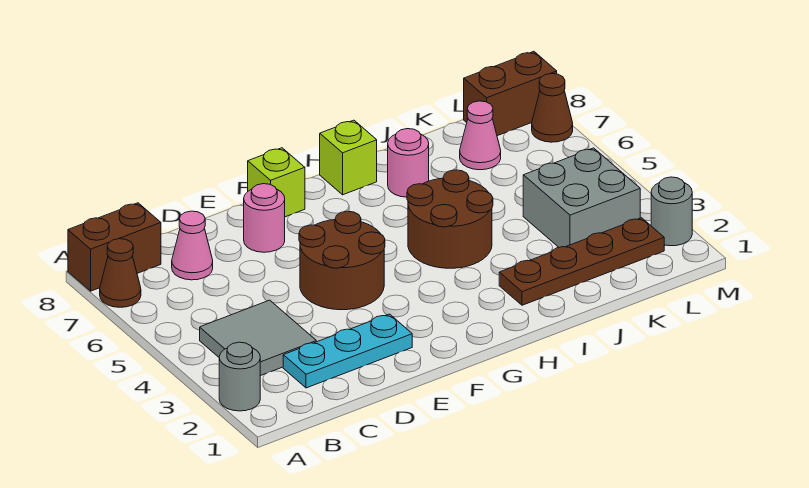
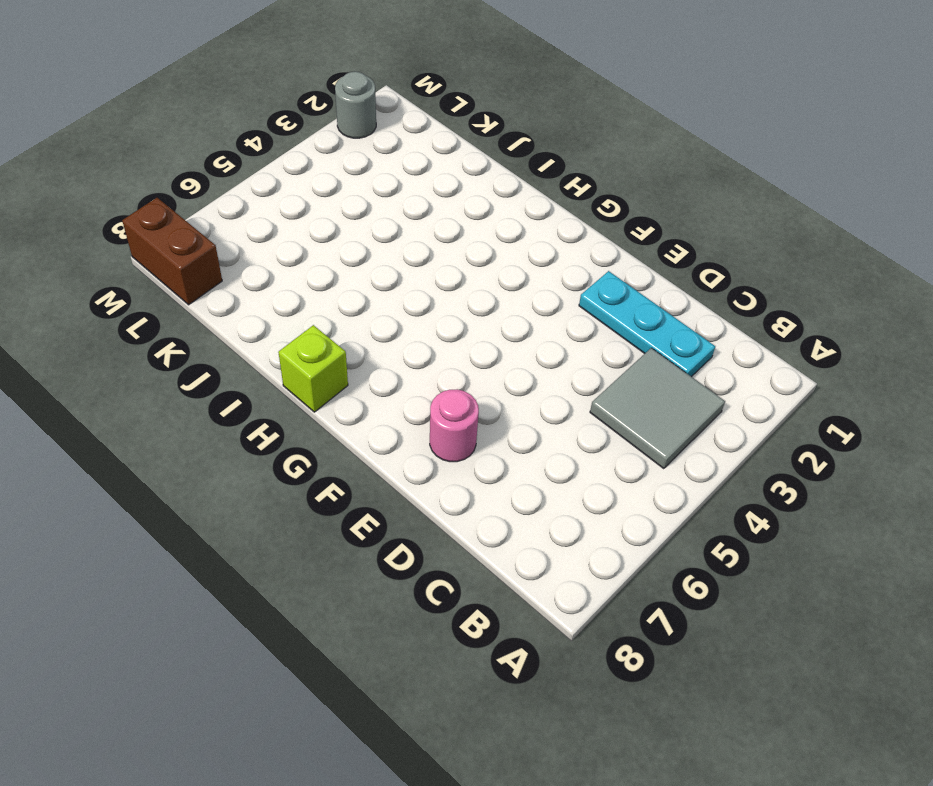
none -> grey round brick A2 level 1
none -> brown cone A7 level 1
none -> brown brick A8:B8 level 1

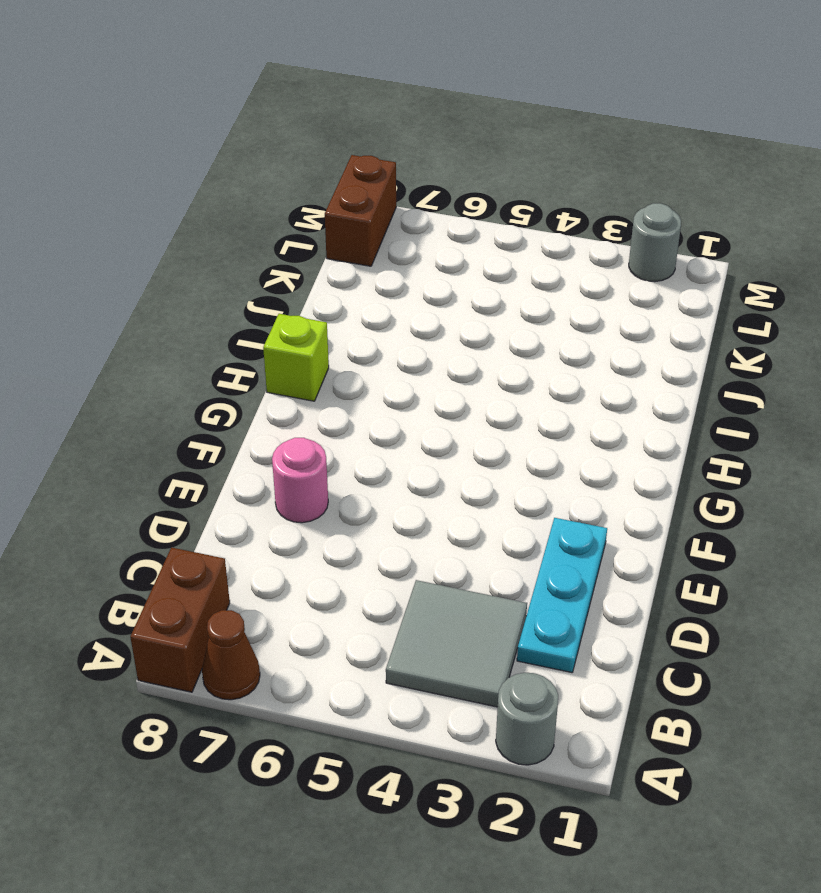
none -> pink cone C7 level 1
none -> brown round brick E4:F5 level 1
none -> lime brick F8 level 1

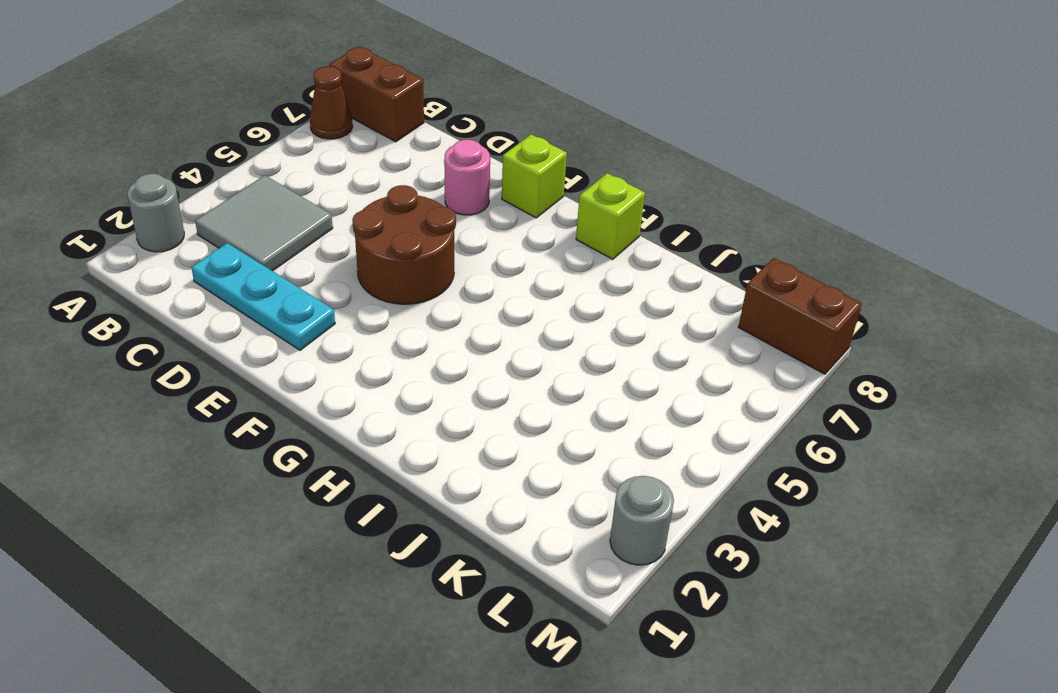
none -> pink cone C7 level 1
none -> brown round brick H4:I5 level 1
none -> brown plate I2:L2 level 1

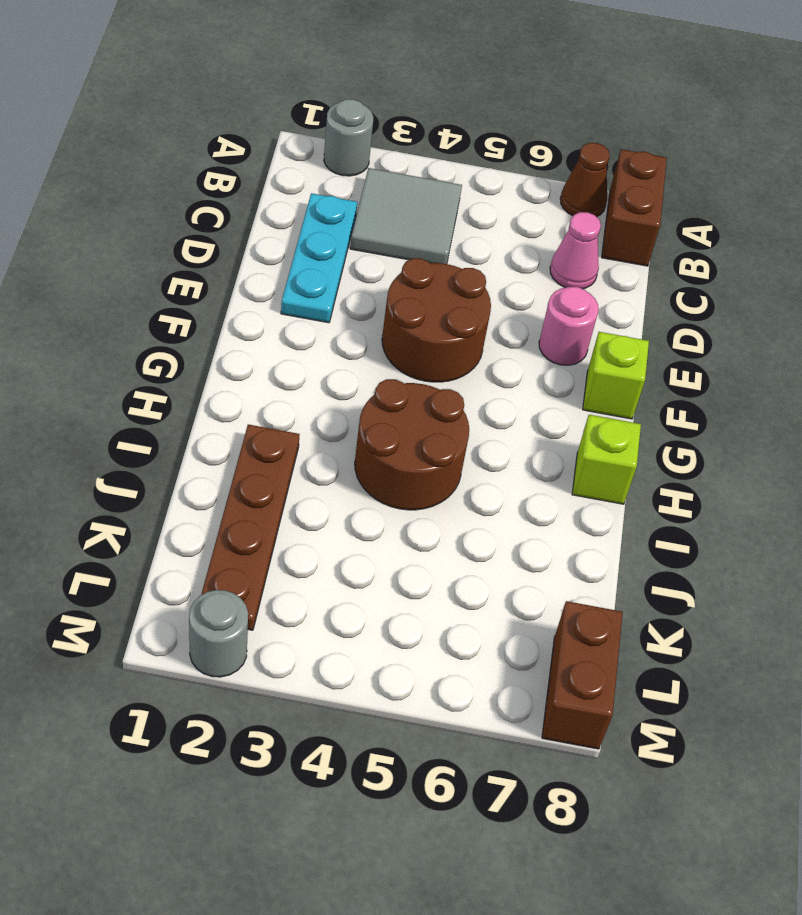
none -> pink round brick I7 level 1
none -> grey brick K3:L4 level 1
none -> pink cone K7 level 1

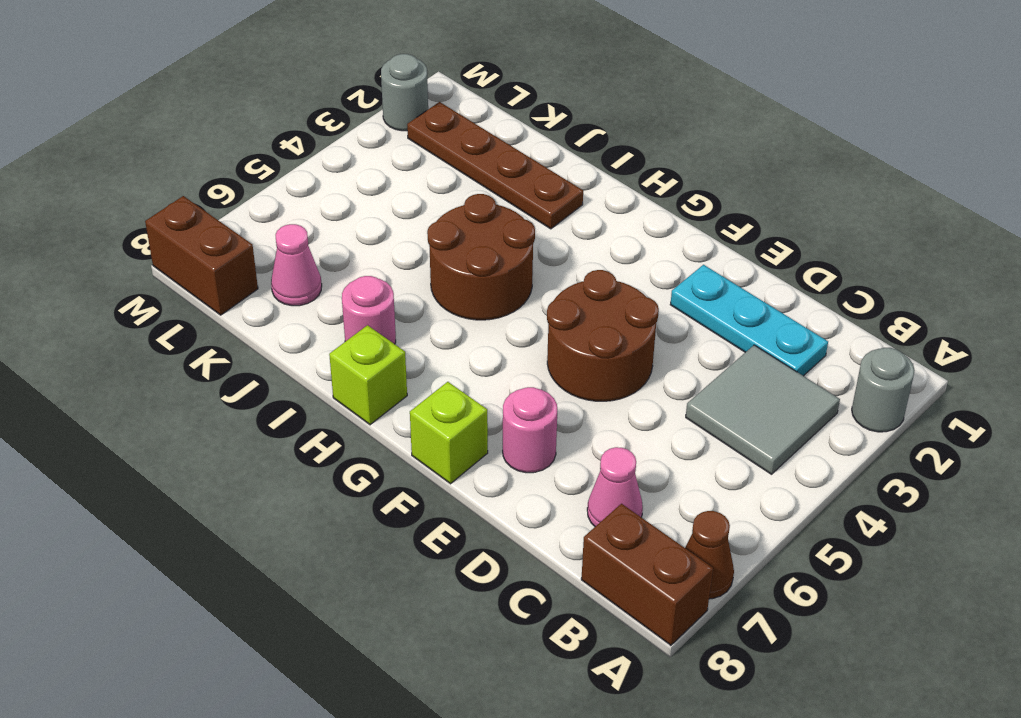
none -> grey brick K3:L4 level 1
none -> brown cone M7 level 1

